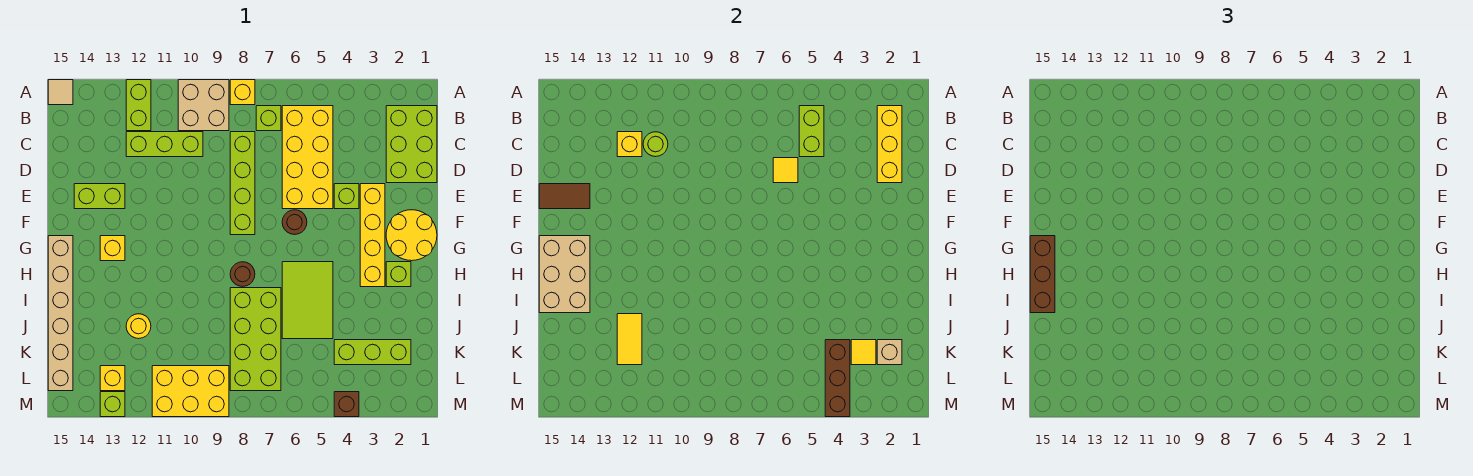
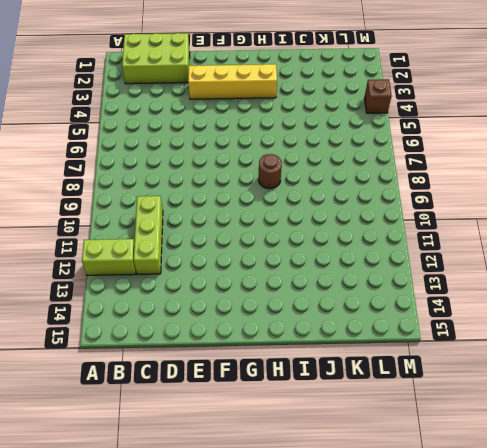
none -> yellow brick A8 level 1
none -> tan brick A9:B10 level 1
none -> tan tile A15 level 1
none -> yellow brick B5:E6 level 1

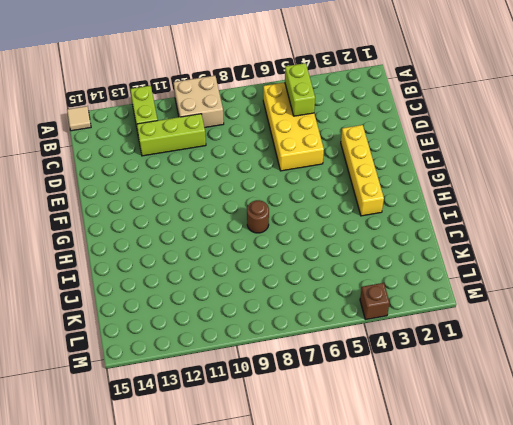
none -> yellow brick A8 level 1
none -> lime brick B1:D2 level 1
none -> lime brick B7 level 1
none -> lime brick C8:F8 level 1

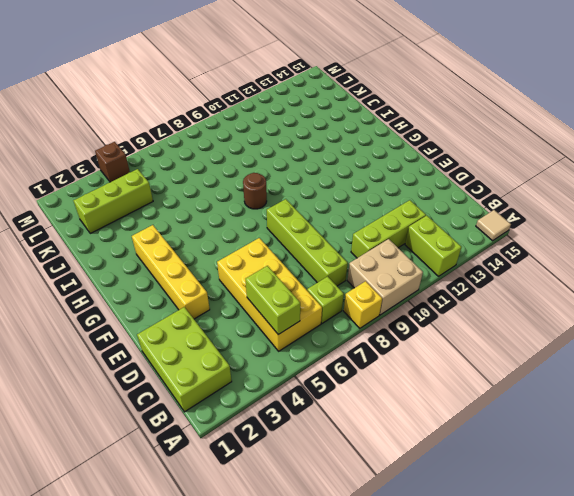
none -> lime brick E4 level 1
none -> lime brick E13:E14 level 1
none -> yellow round brick F1:G2 level 1
none -> brown round brick F6 level 1

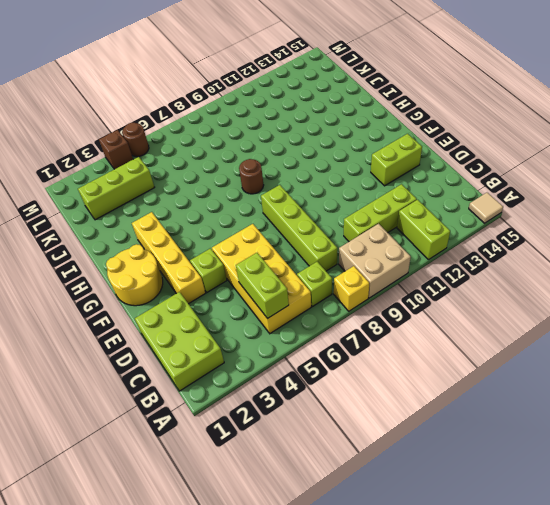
brown round brick M5 level 1 -> brown round brick F6 level 1
none -> yellow brick G13 level 1
none -> tan brick G15:L15 level 1
none -> lime brick H2 level 1
none -> lime tile H5:J6 level 1

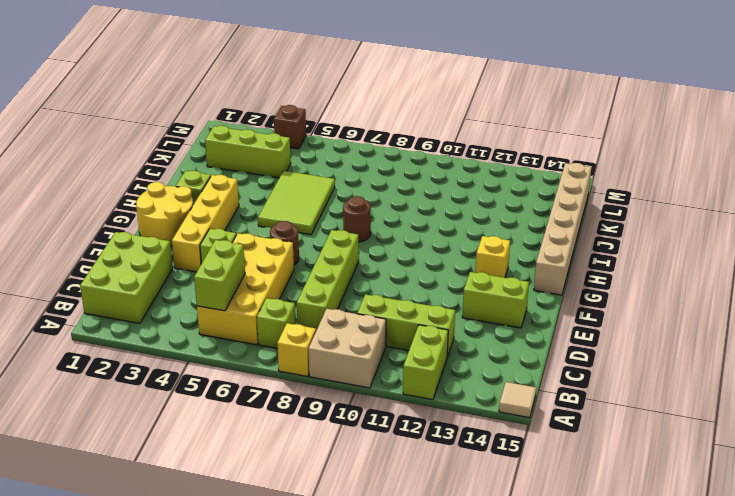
none -> lime brick I7:L8 level 1
none -> yellow round brick J12 level 1
none -> yellow brick L9:M11 level 1
none -> yellow brick L13 level 1

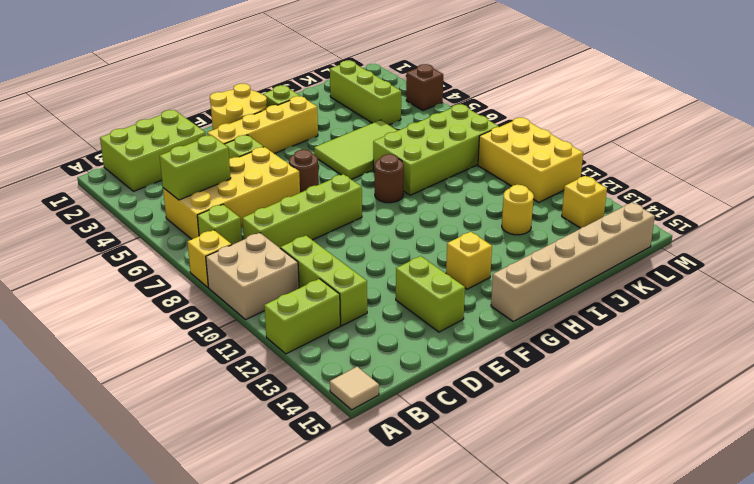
none -> lime brick M13 level 1
none -> yellow brick B2:D2 level 2
none -> lime round brick C11 level 2
none -> yellow brick C12 level 2

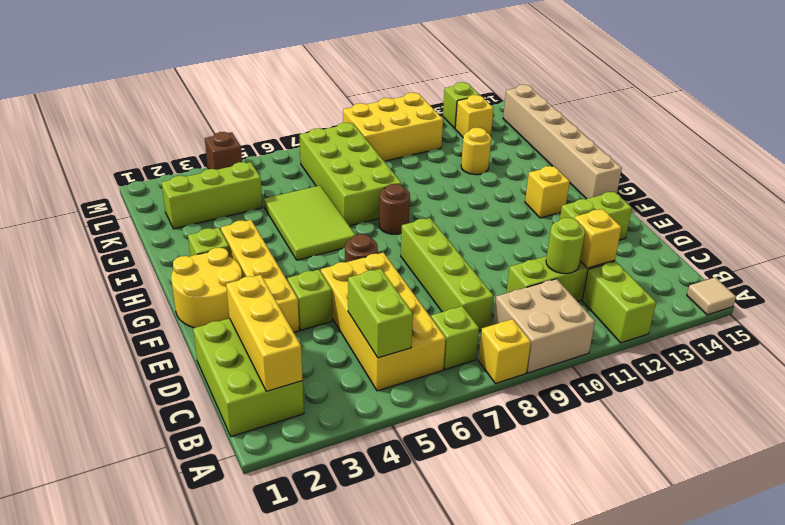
none -> yellow tile D6 level 2
none -> brown tile E14:E15 level 2
none -> tan brick G14:I15 level 2
none -> yellow tile J12:K12 level 2

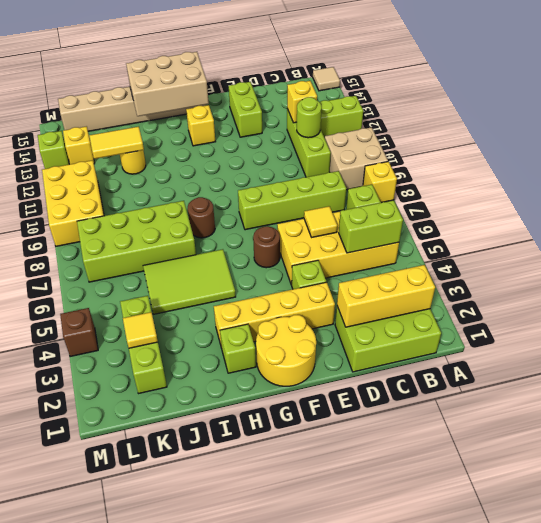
none -> brown tile E14:E15 level 2
none -> tan brick K2 level 2
none -> brown brick K4:M4 level 2
none -> brown brick G15:I15 level 3

